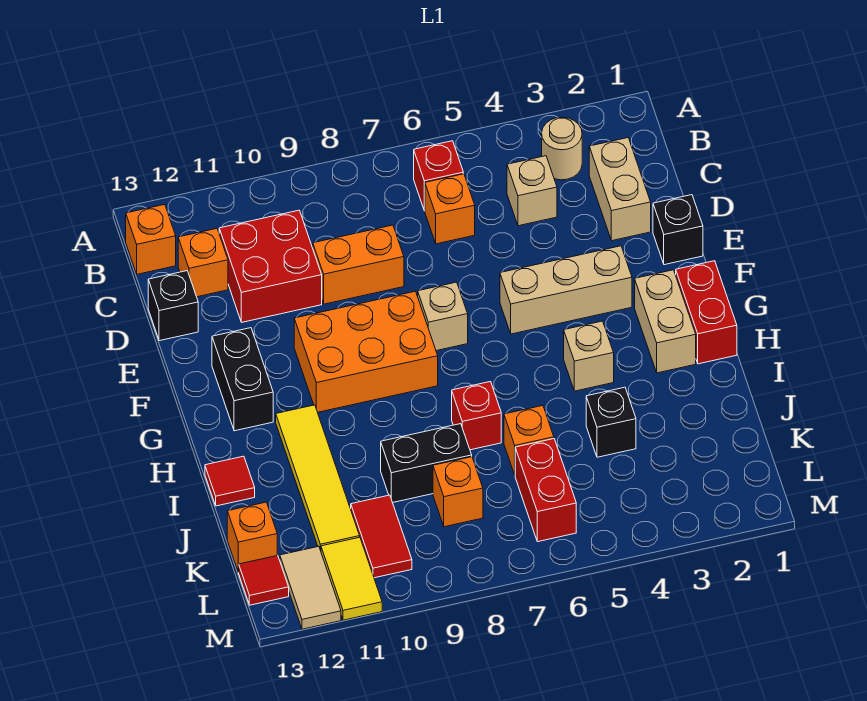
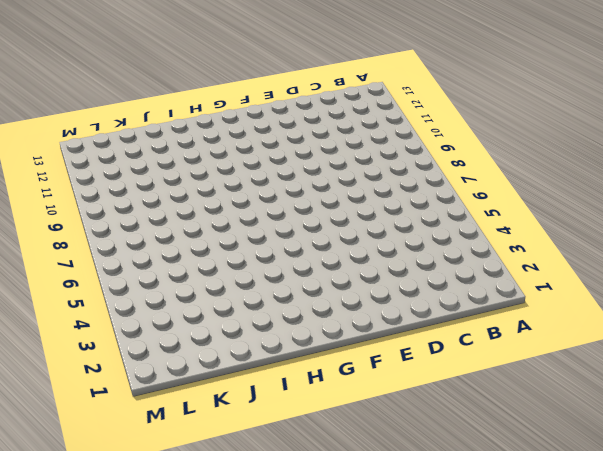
none -> tan round brick B3 level 1
none -> red brick B6 level 1
none -> orange brick B13 level 1
none -> tan brick C2:D2 level 1

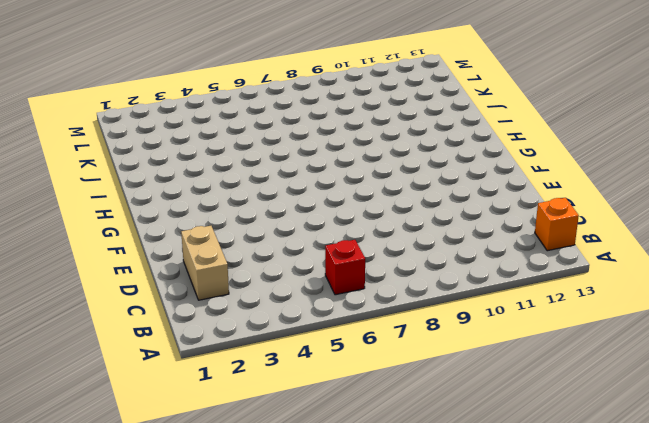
none -> tan round brick B3 level 1
none -> tan brick C4 level 1
none -> orange brick C6 level 1
none -> red brick C10:D11 level 1

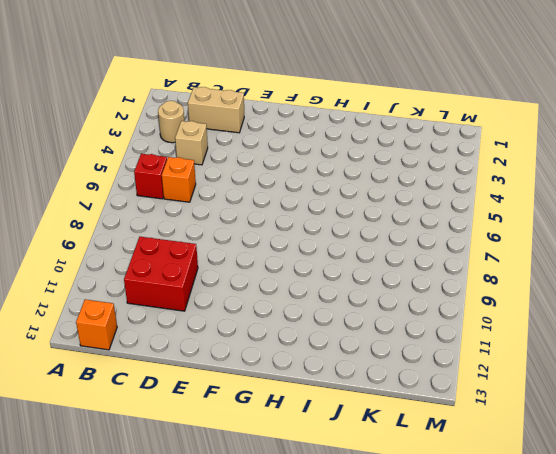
none -> orange brick C12 level 1
none -> orange brick D8:D9 level 1
none -> black brick D13 level 1
none -> black brick E1 level 1

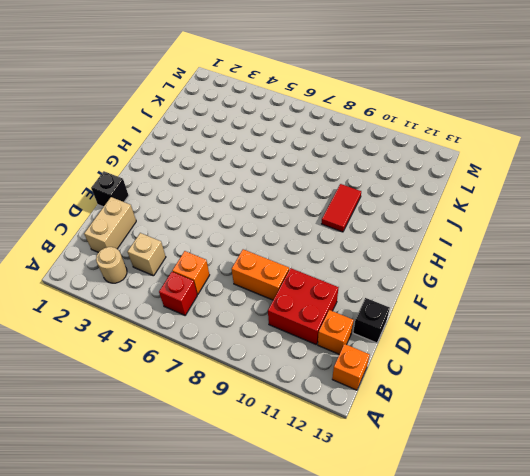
red tile H10:I10 level 1 -> red tile K10:L10 level 1
none -> tan brick F3:F5 level 1
none -> tan brick F7 level 1
none -> orange brick F8:G10 level 1
none -> black brick F12:G12 level 1

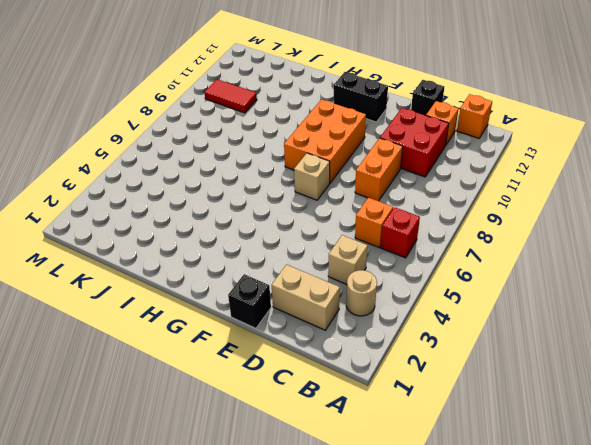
none -> tan brick F3:F5 level 1
none -> red brick G1:H1 level 1
none -> tan brick G2:H2 level 1
none -> tan brick H4 level 1

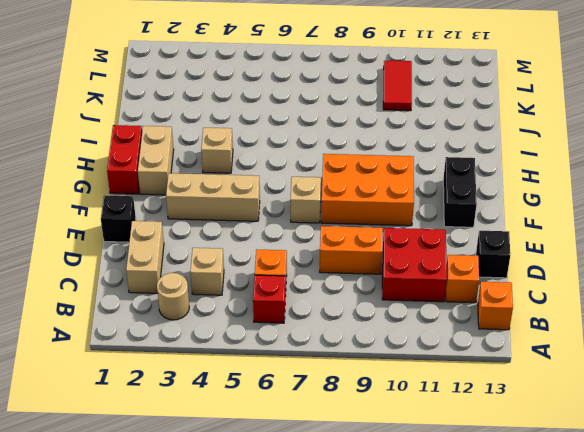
none -> yellow tile H11:K11 level 1
none -> red brick I7 level 1
none -> red tile I13 level 1
none -> black brick J4 level 1

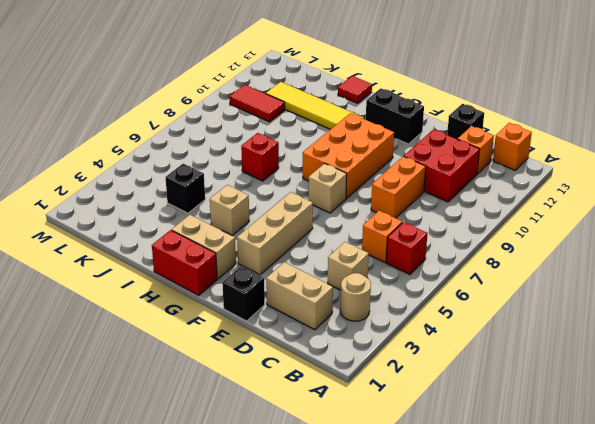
none -> orange brick J6 level 1
none -> black brick J8:J9 level 1
none -> red brick K6:L6 level 1
none -> orange brick K8 level 1

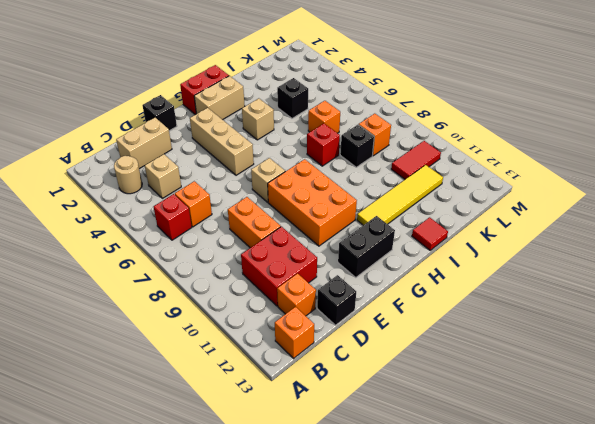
black brick J8 level 1 -> black brick J8:J9 level 1
none -> red brick K6:L6 level 1
none -> orange brick K13 level 1
none -> yellow tile L11:M11 level 1
none -> tan tile L12:M12 level 1

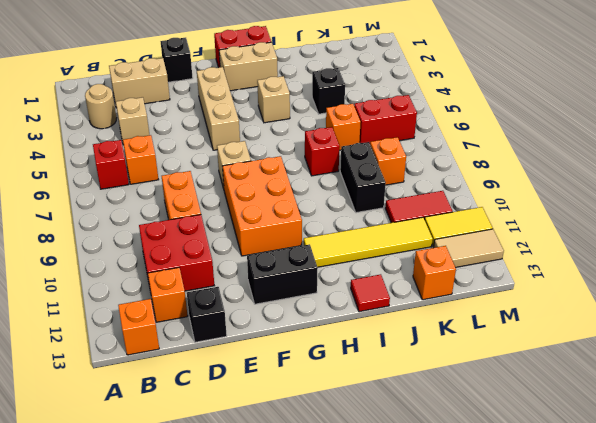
none -> red tile L13 level 1

